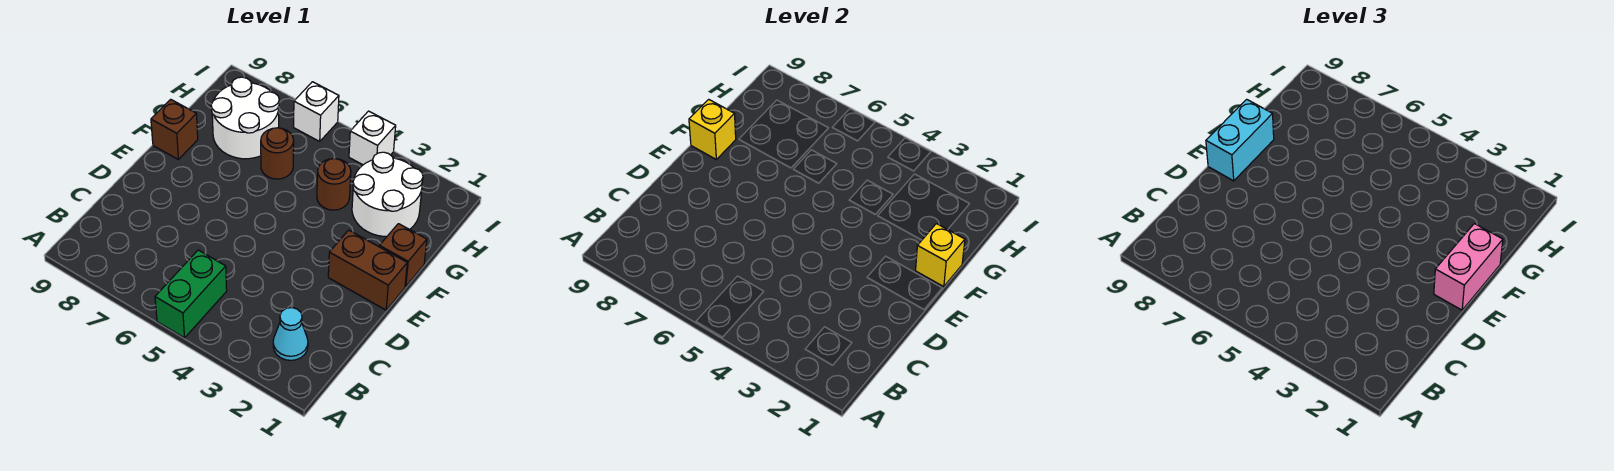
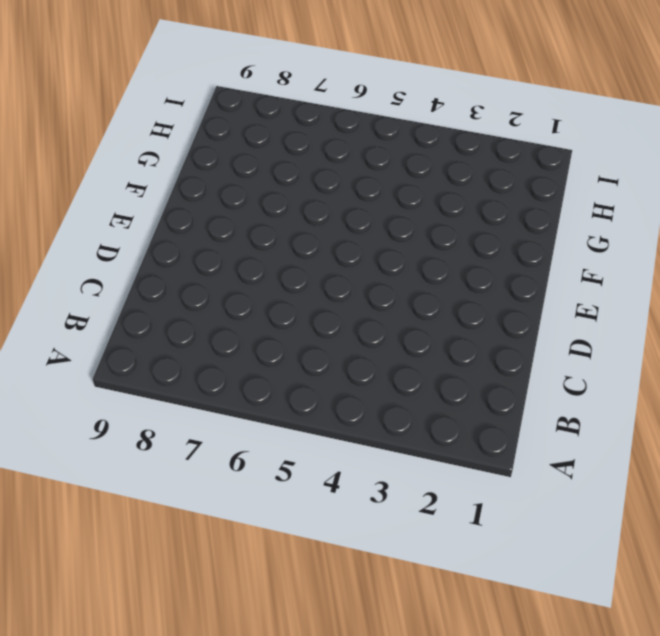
none -> green brick A5:B5 level 1
none -> cyan cone B2 level 1
none -> brown brick E1:E2 level 1

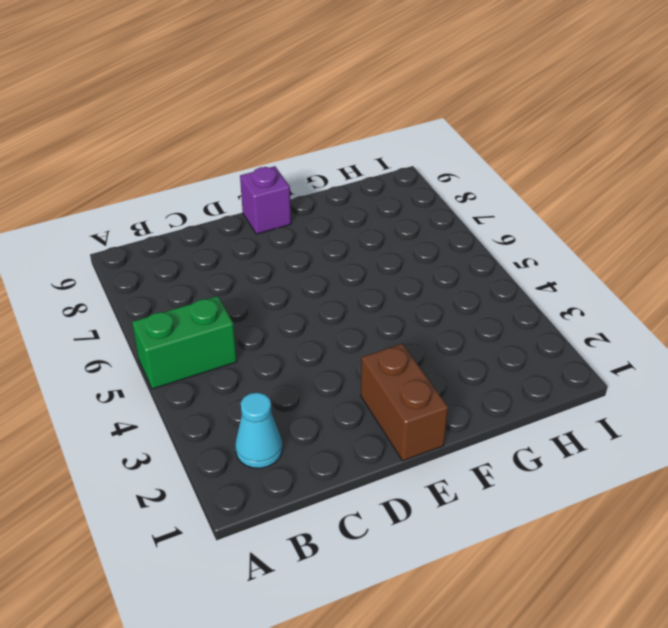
purple brick E9 level 1 -> none
none -> brown brick F1 level 1
none -> brown brick F9 level 1
none -> white round brick G2:H3 level 1

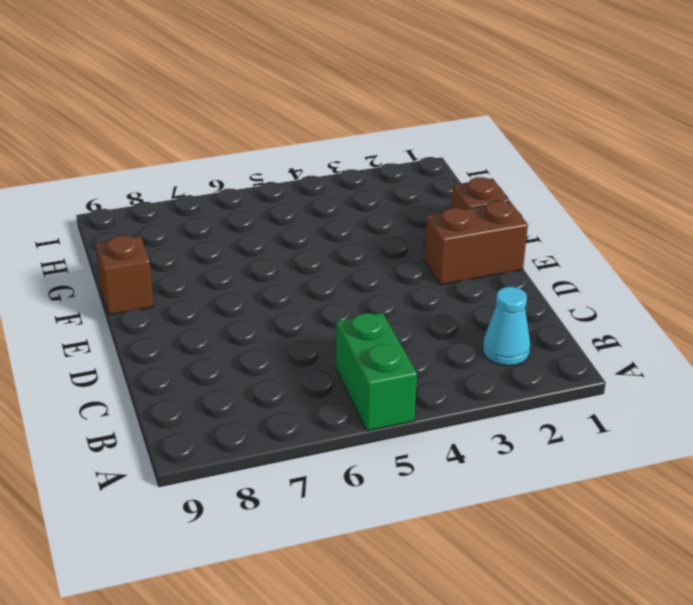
none -> white round brick G2:H3 level 1
none -> brown round brick G4 level 1
none -> brown round brick G6 level 1

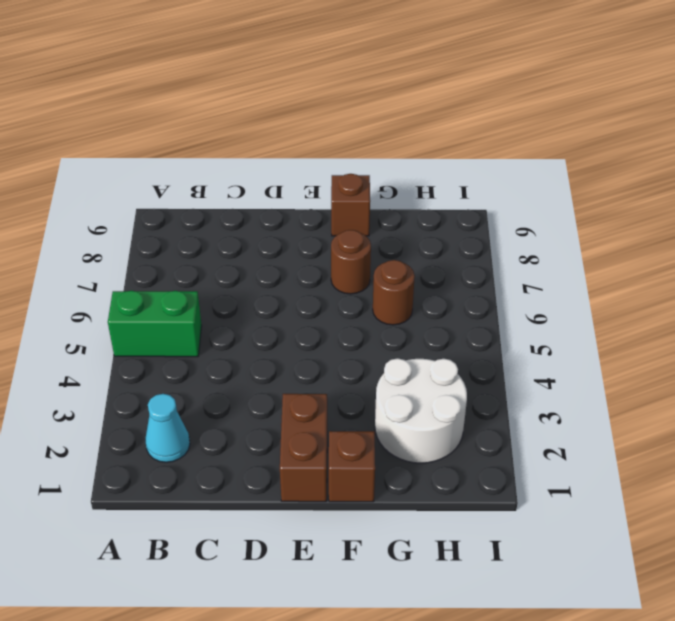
brown round brick F7 level 1 -> brown round brick G4 level 1
none -> white round brick G7:H8 level 1
none -> white brick I4 level 1
none -> white brick I6 level 1

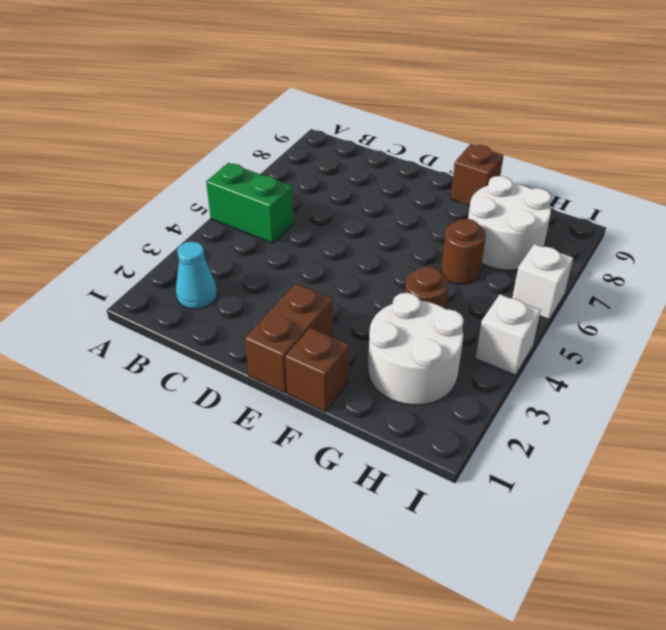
none -> yellow brick F1 level 2
none -> yellow brick F9 level 2
none -> pink brick E1:F1 level 3

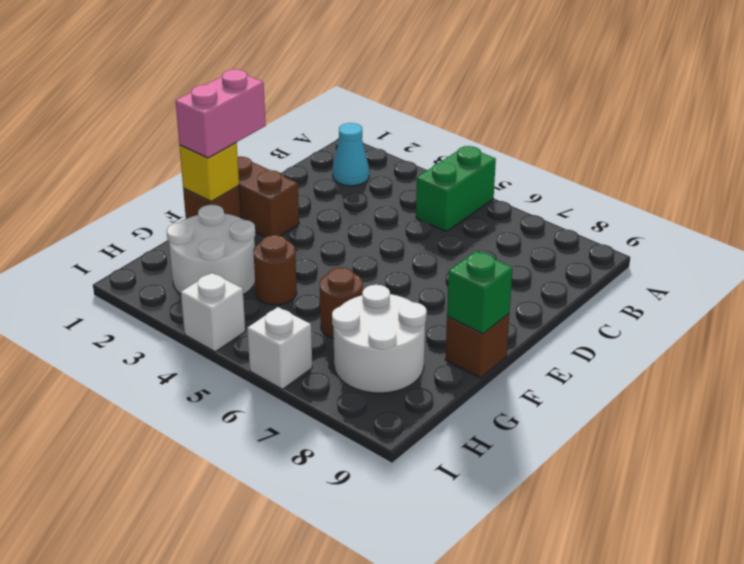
green brick F9 level 2 -> yellow brick F9 level 2
none -> cyan brick E9:F9 level 3

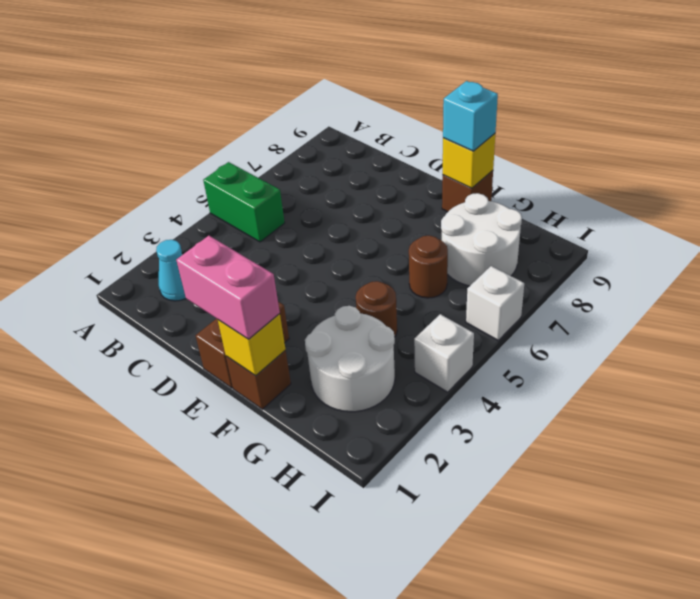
cyan brick F9 level 3 -> cyan brick E9:F9 level 3

